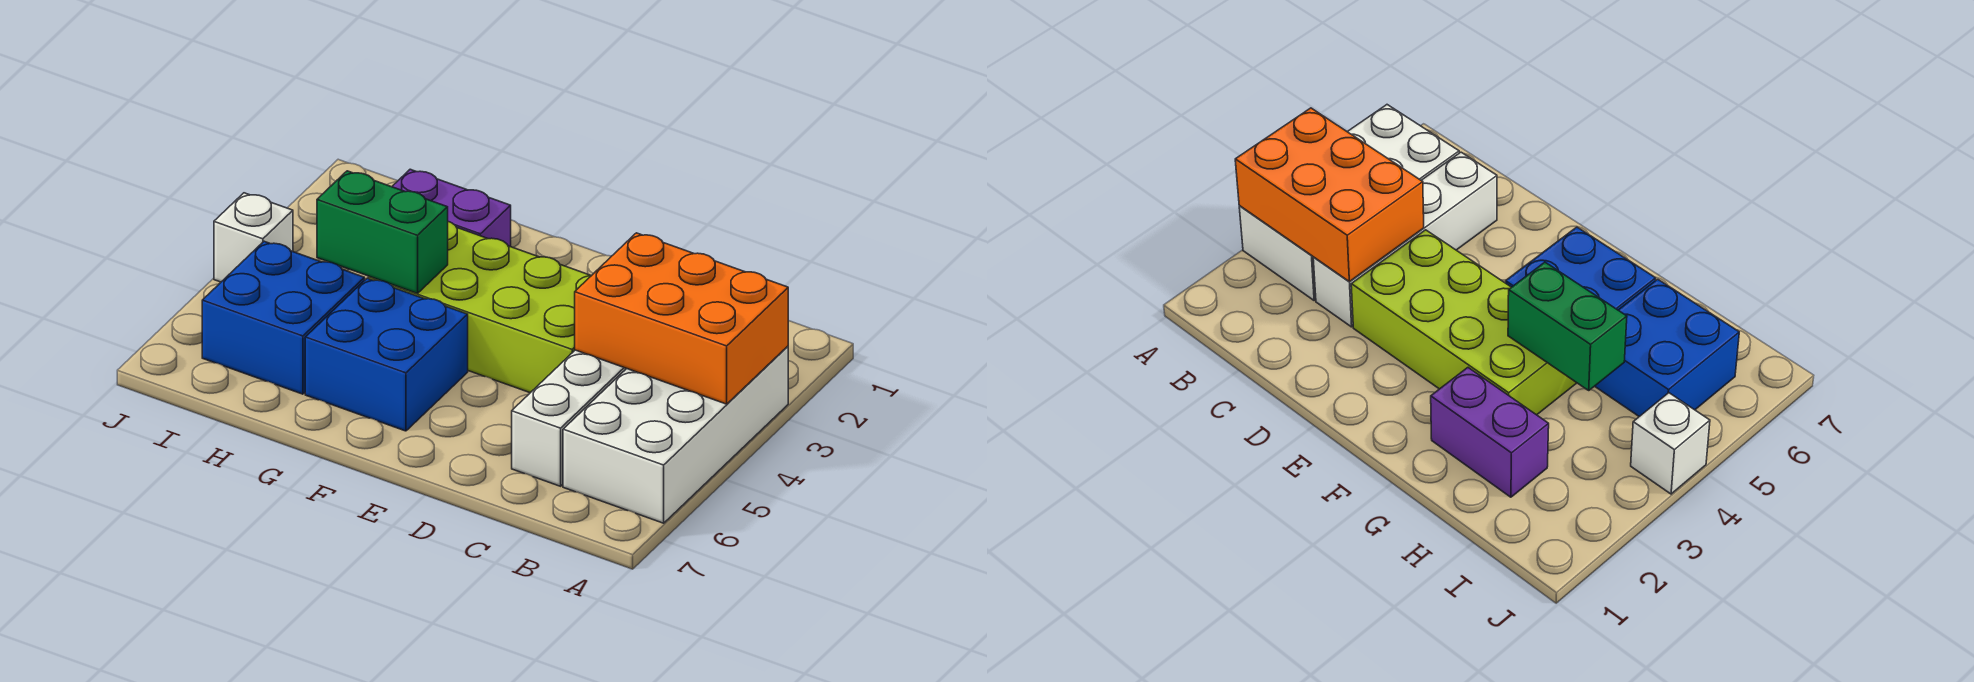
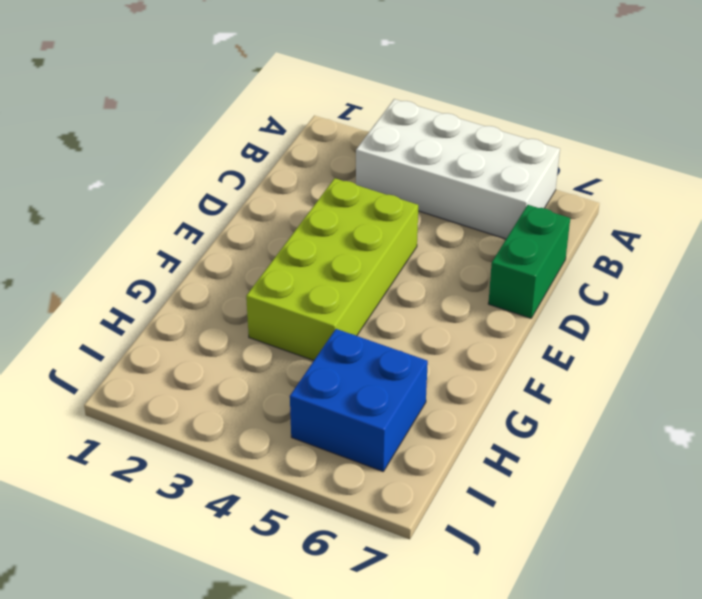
green brick C7:D7 level 1 -> green brick G4:H4 level 2
none -> white brick C3:C6 level 1
none -> blue brick F5:G6 level 1

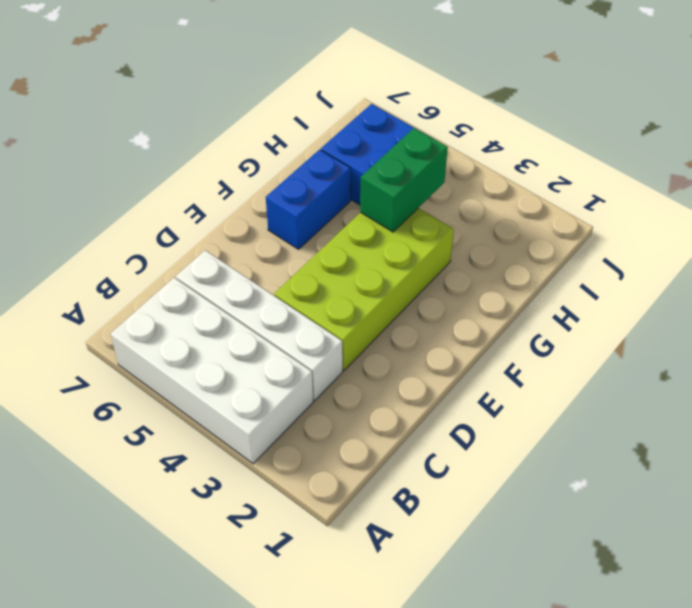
blue brick F6:G6 level 1 -> blue brick F5:G6 level 1
none -> purple brick G2:H2 level 1
none -> white brick J4 level 1

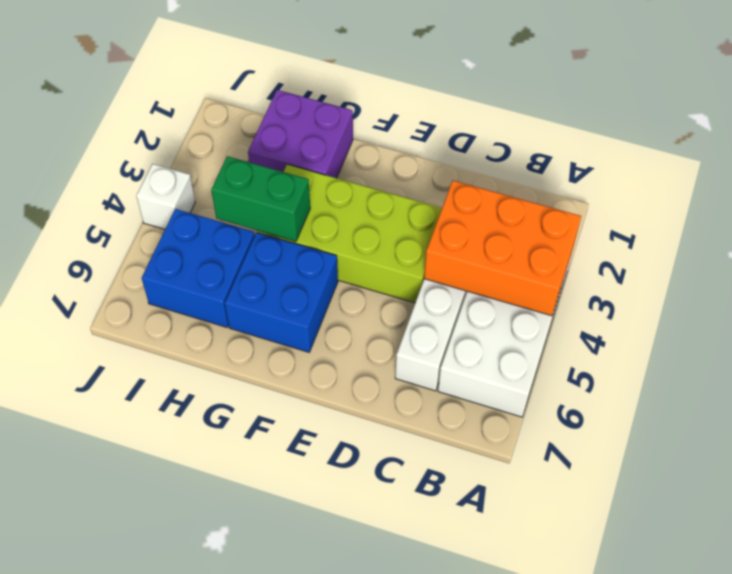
purple brick G1:H2 level 1 -> purple brick G2:H2 level 1

